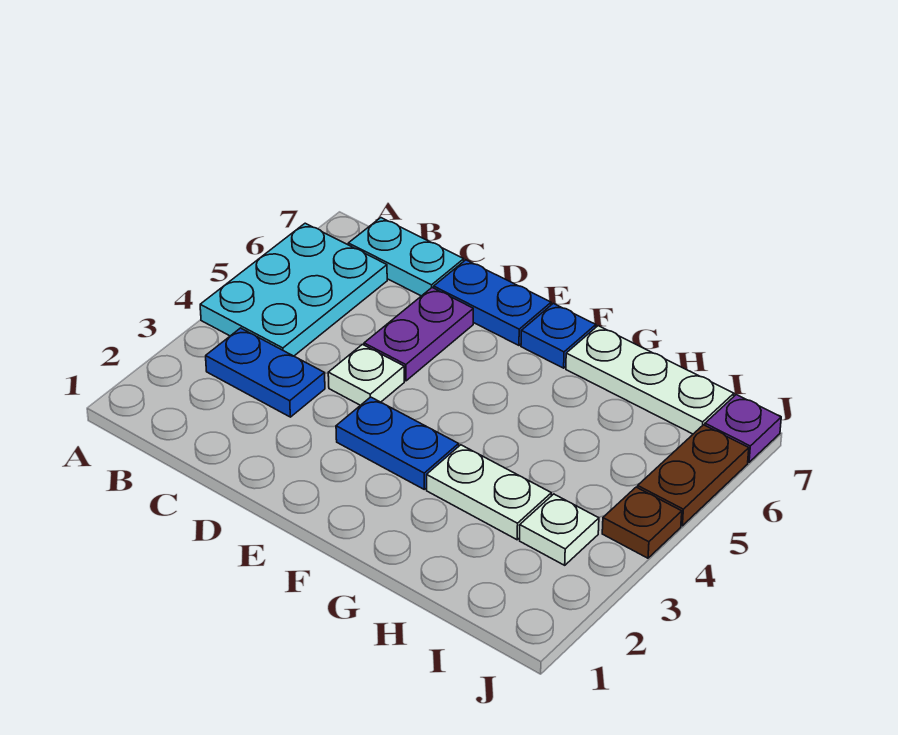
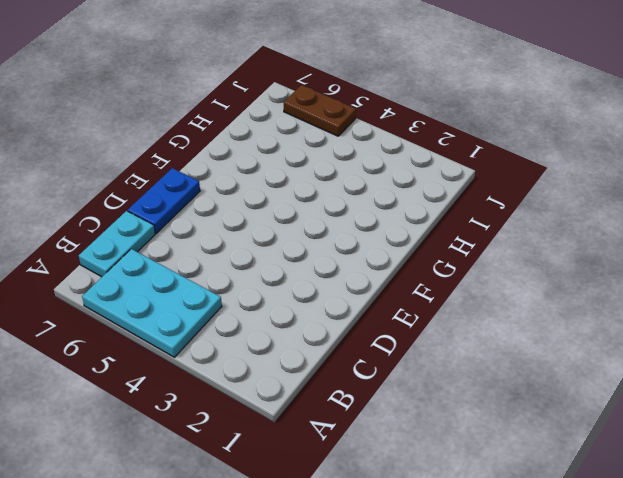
none -> blue plate B3:C3 level 1
none -> white plate D4 level 1
none -> purple plate D5:D6 level 1

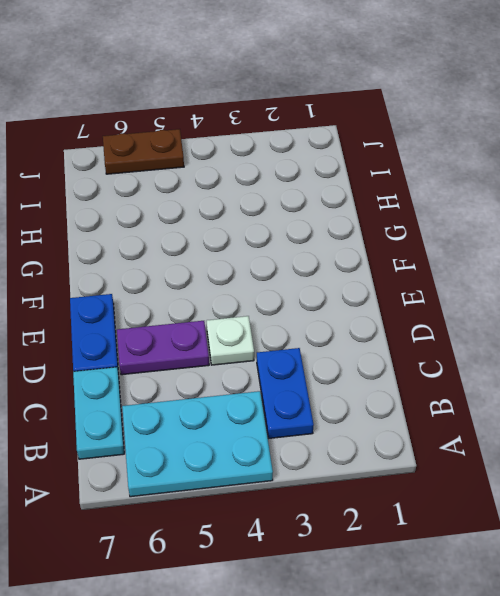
none -> blue plate E3:F3 level 1
none -> blue plate F7 level 1
none -> white plate G3:H3 level 1

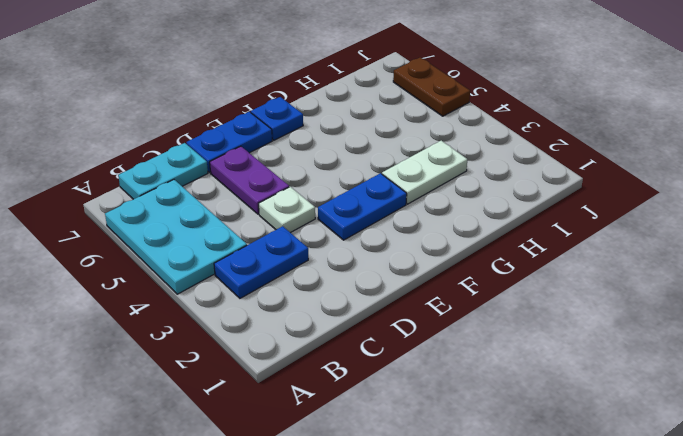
none -> white plate G7:I7 level 1
none -> white plate I3 level 1
none -> brown plate J4 level 1

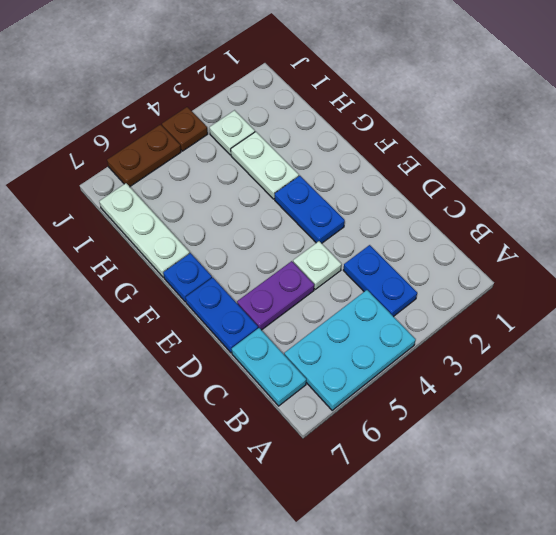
none -> purple plate J7 level 1

